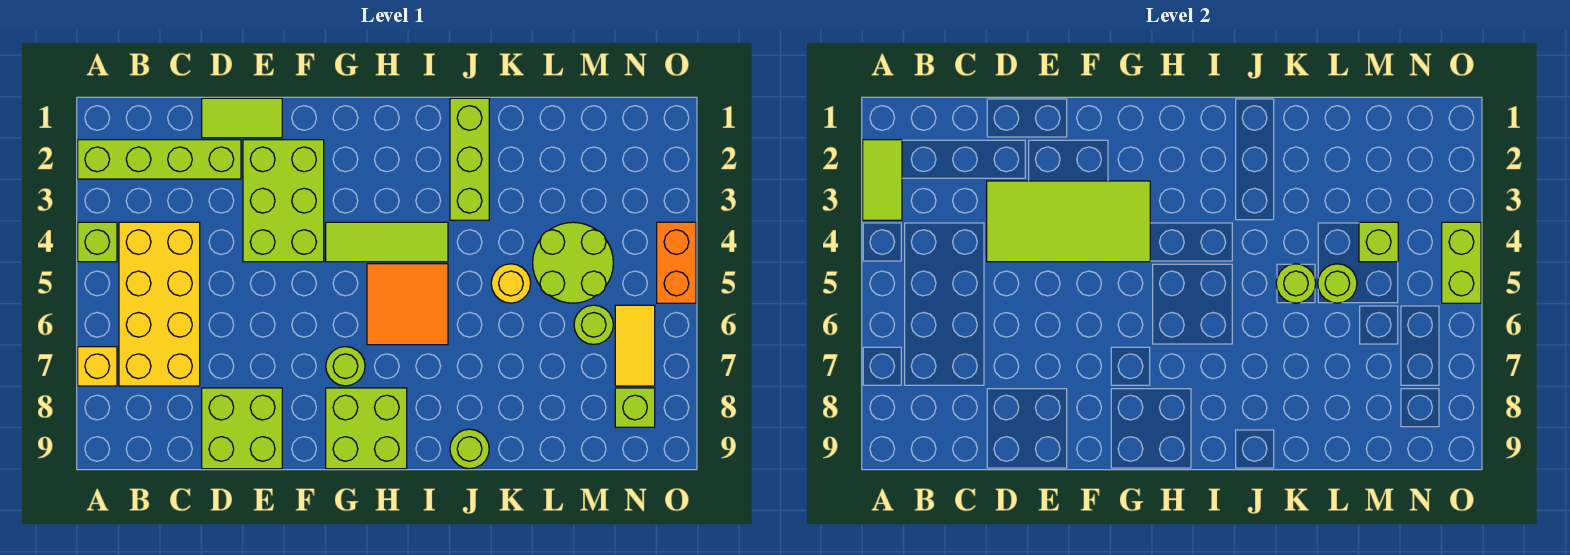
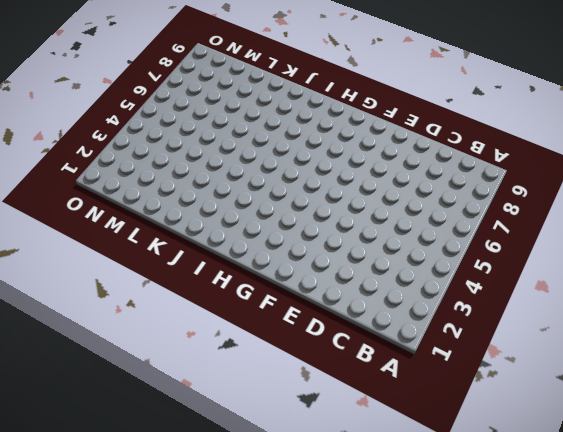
none -> lime brick A2:D2 level 1
none -> lime brick A4 level 1
none -> yellow brick A7 level 1

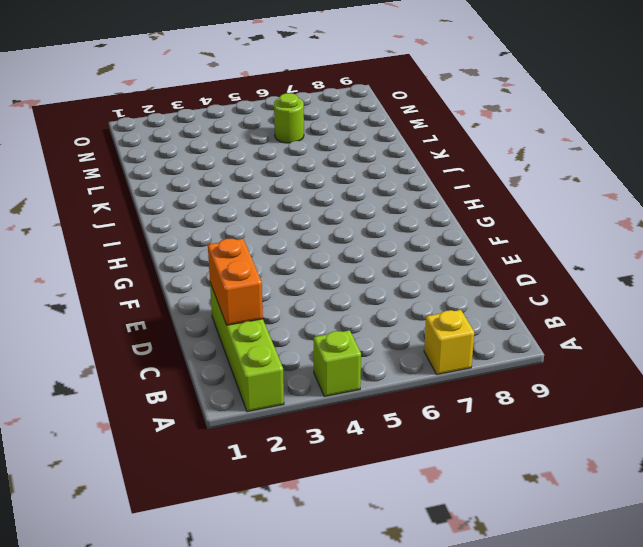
orange brick C2:D2 level 2 -> orange brick O4:O5 level 1
none -> yellow brick B4:C7 level 1
none -> lime tile D1:E1 level 1
none -> lime brick D8:E9 level 1

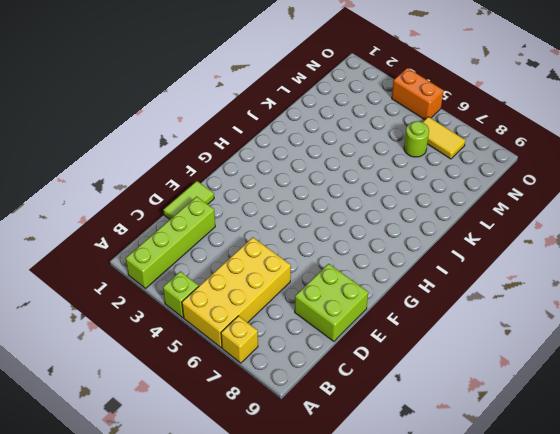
yellow brick A5:D6 level 1 -> yellow brick B4:C7 level 1
none -> lime brick E2:F4 level 1
none -> lime tile G4:I4 level 1
none -> lime round brick G7 level 1

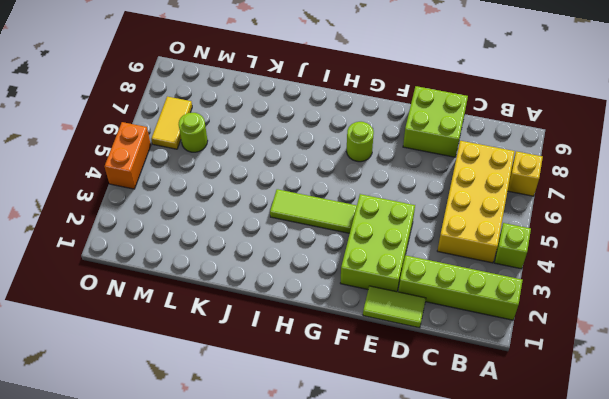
none -> lime brick G8:H9 level 1
none -> orange tile H5:I6 level 1
none -> lime brick J1:J3 level 1

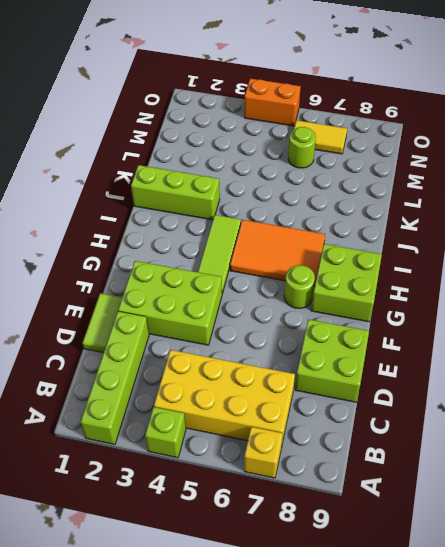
orange tile H5:I7 level 1 -> orange tile H5:I6 level 1
none -> lime round brick J9 level 1
none -> yellow round brick K5 level 1
none -> lime round brick L4:M5 level 1

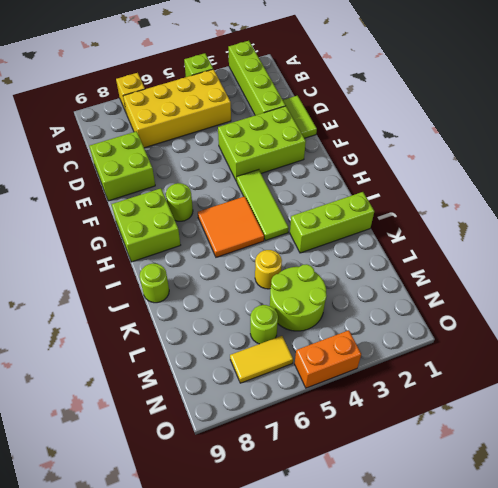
none -> lime brick N8 level 1
none -> lime tile A2:A3 level 2
none -> lime tile D3:G4 level 2

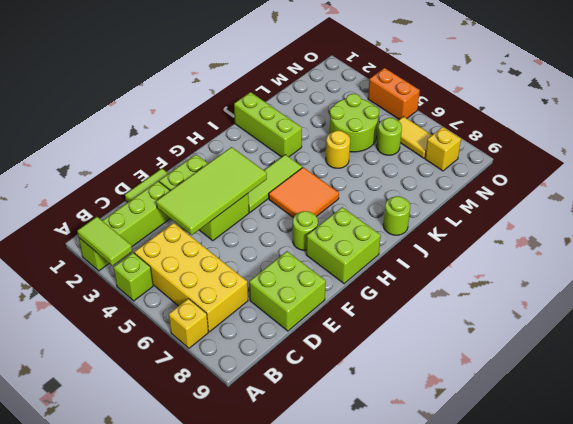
yellow brick N8 level 1 -> lime brick N8 level 1
none -> lime round brick K5 level 2
none -> lime round brick L5 level 2
none -> lime brick M4 level 2

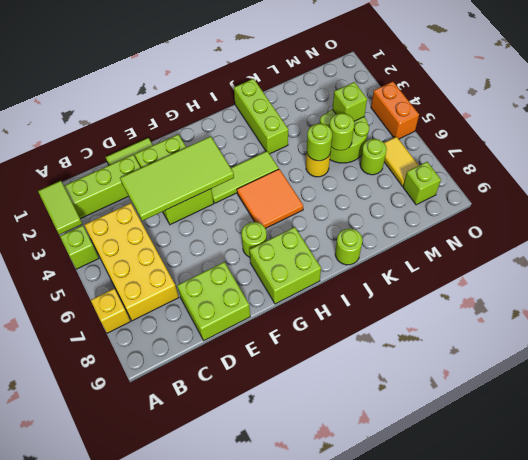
none -> lime brick O4:O5 level 2

